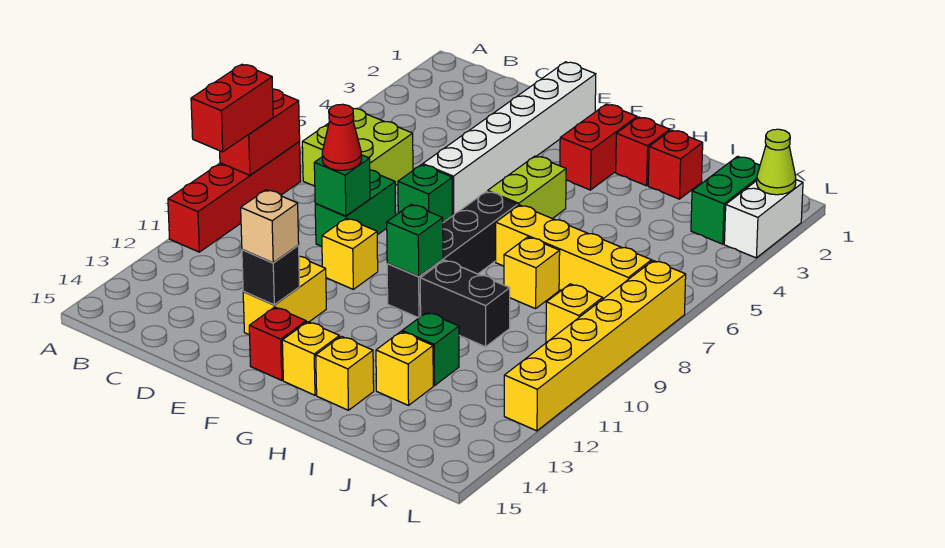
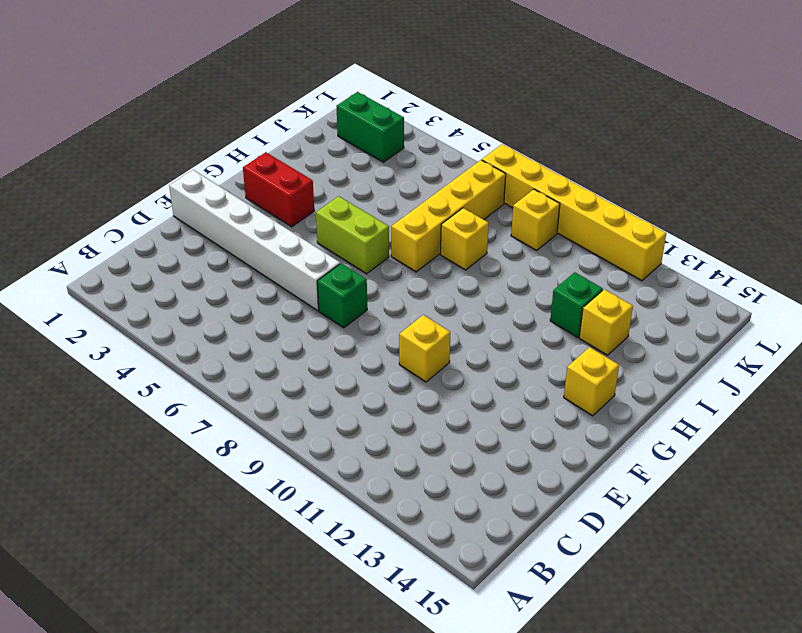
none -> red brick A8:A11 level 1
none -> lime brick B6:C7 level 1
none -> green brick D8:D9 level 1
none -> yellow brick E12:E13 level 1

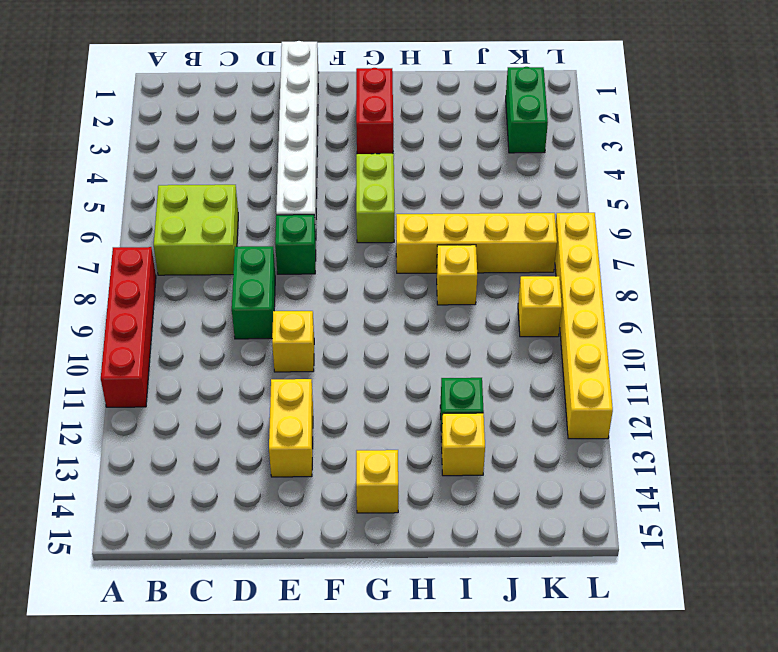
none -> red brick F14 level 1
none -> black brick G7:G10 level 1
none -> red brick H2 level 1
none -> black brick H10:I10 level 1

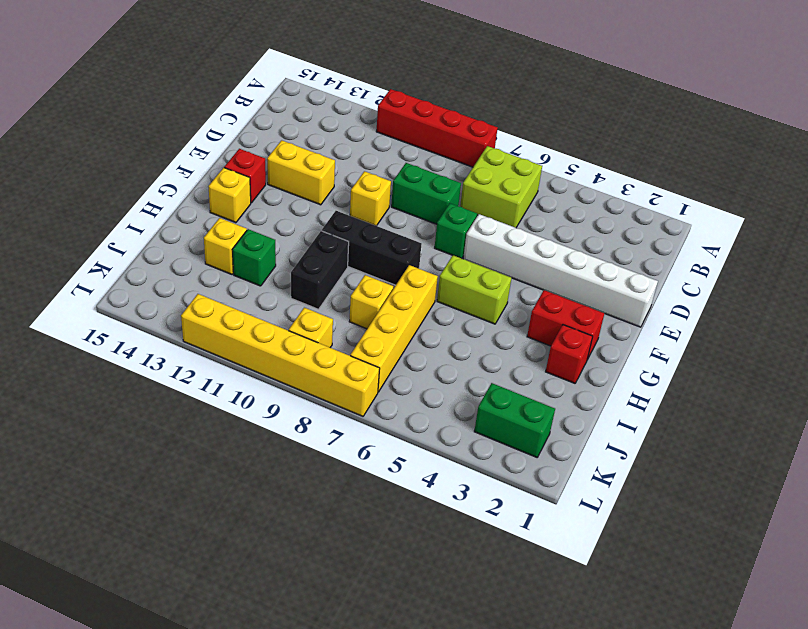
black brick G8:G10 level 1 -> black brick G7:G10 level 1
none -> yellow brick H14 level 1
none -> red brick I2 level 1
none -> white brick L2:L3 level 1
none -> red brick A8:A9 level 2

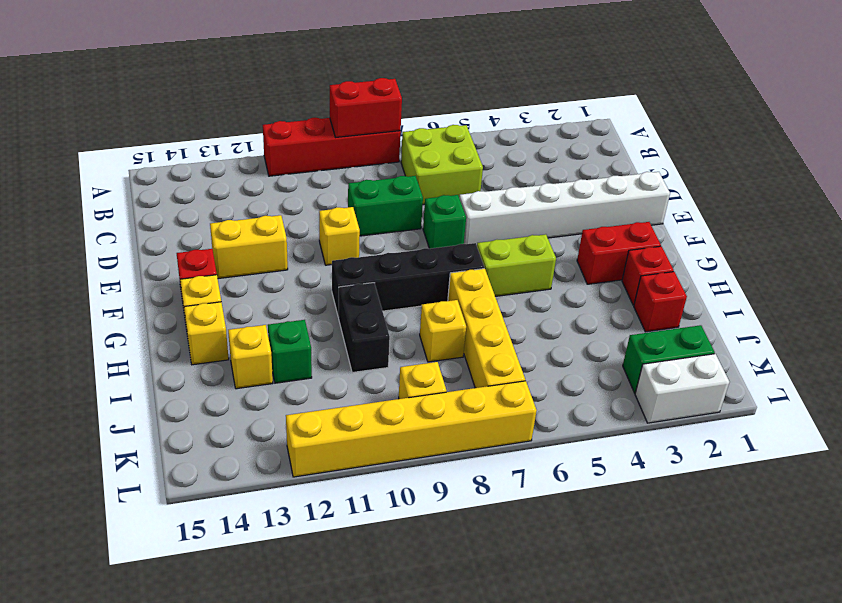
none -> green brick D9 level 2
none -> black brick E13 level 2
none -> green brick G10 level 2
none -> lime cone L2 level 2

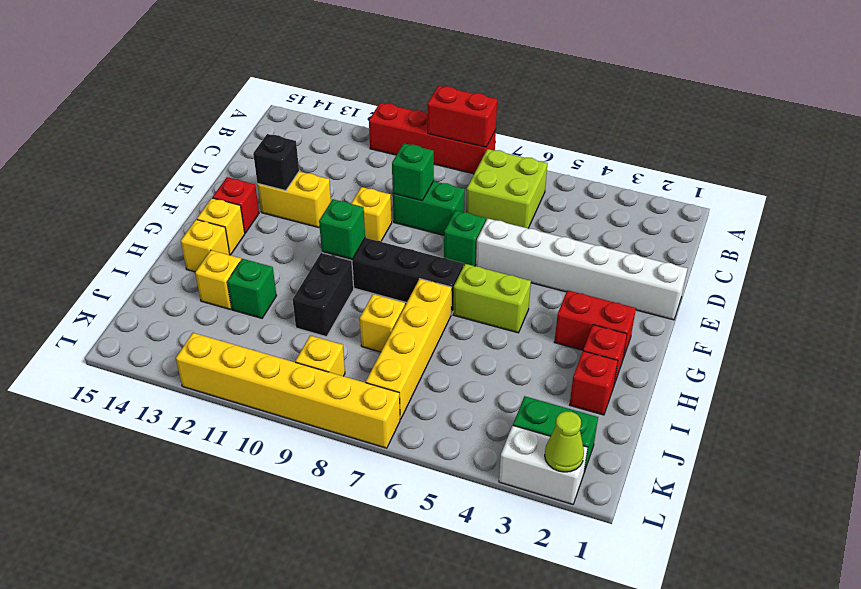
none -> red brick A9:A10 level 3
none -> red cone D9 level 3
none -> tan brick E13 level 3

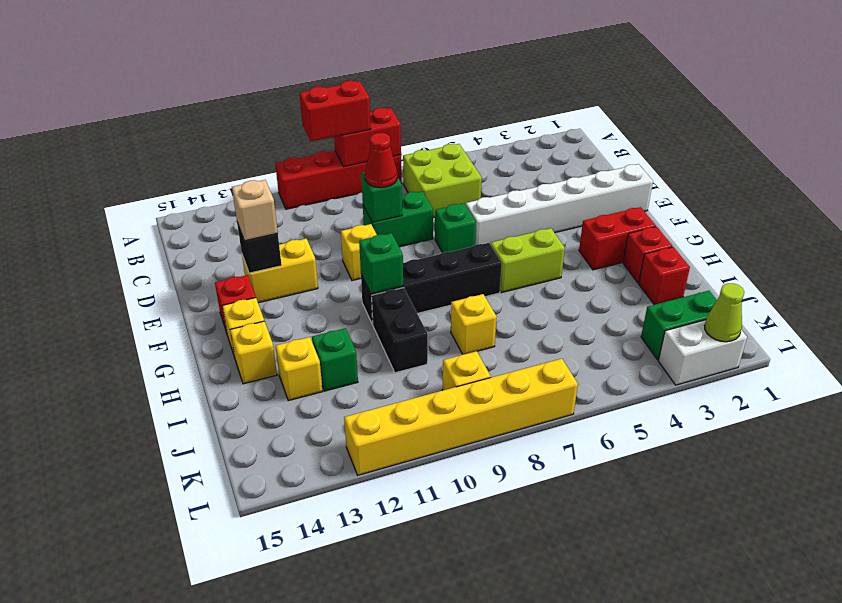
none -> yellow brick H7:K7 level 1

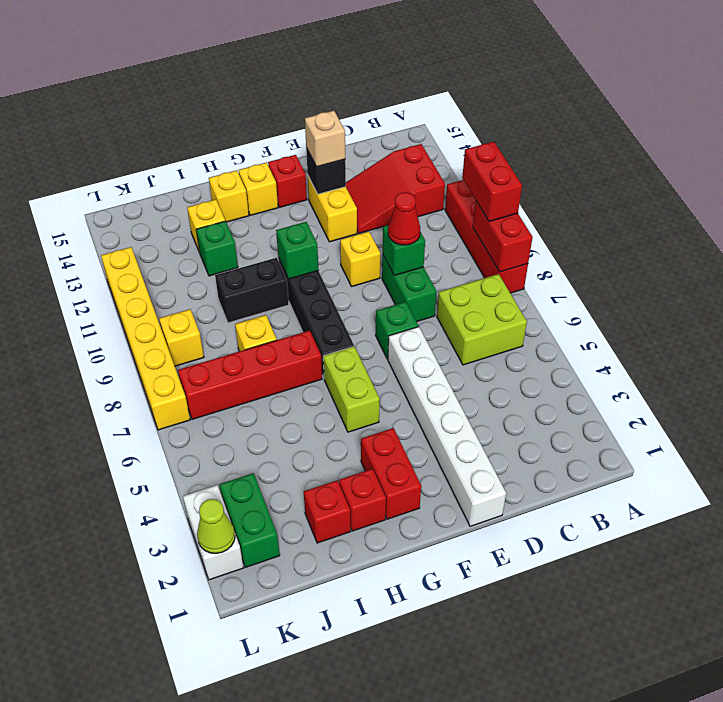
red slope B12:D13 level 1 top B -> none
red brick H7:K7 level 1 -> yellow brick H7:K7 level 1

